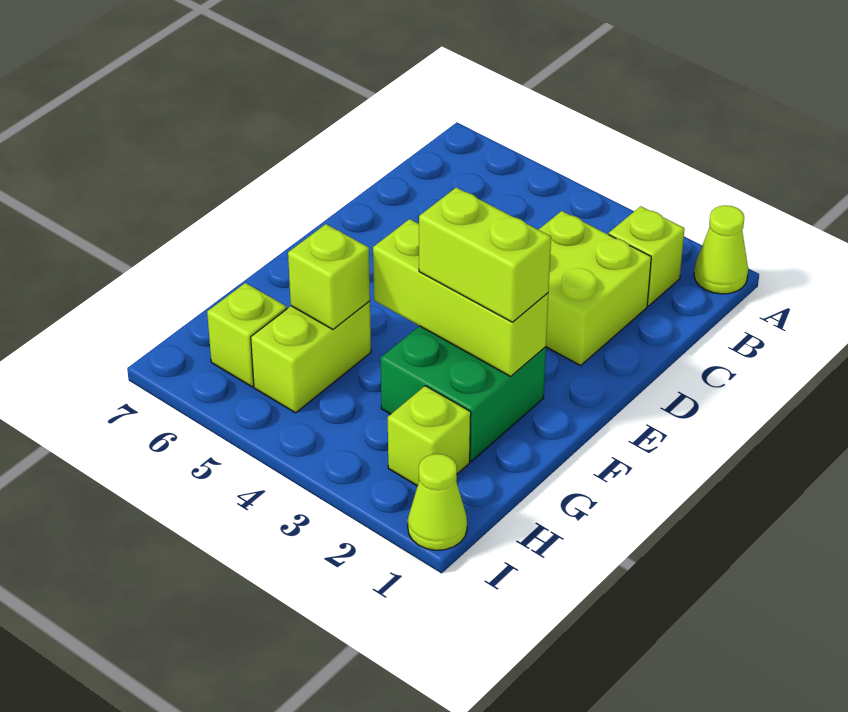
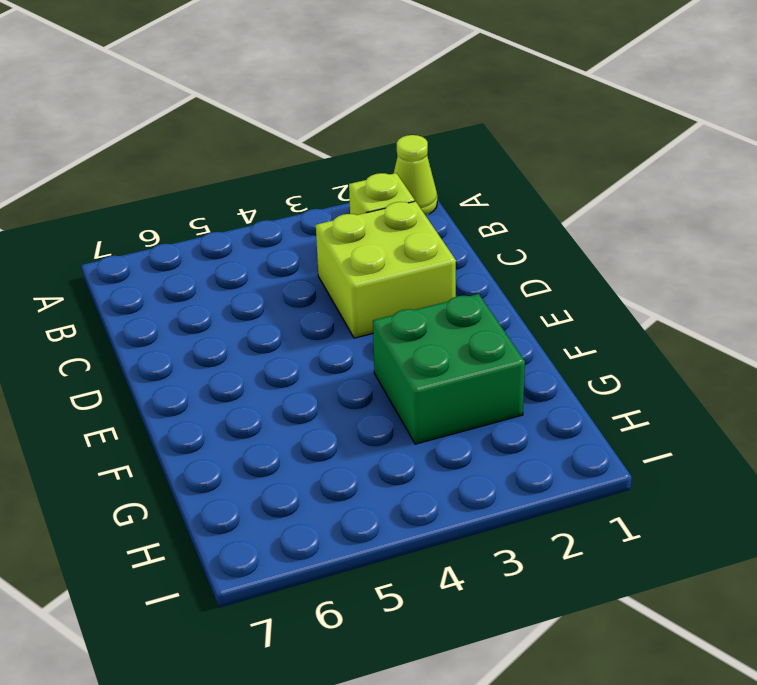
none -> lime brick G5:H5 level 1
none -> lime brick H2 level 1

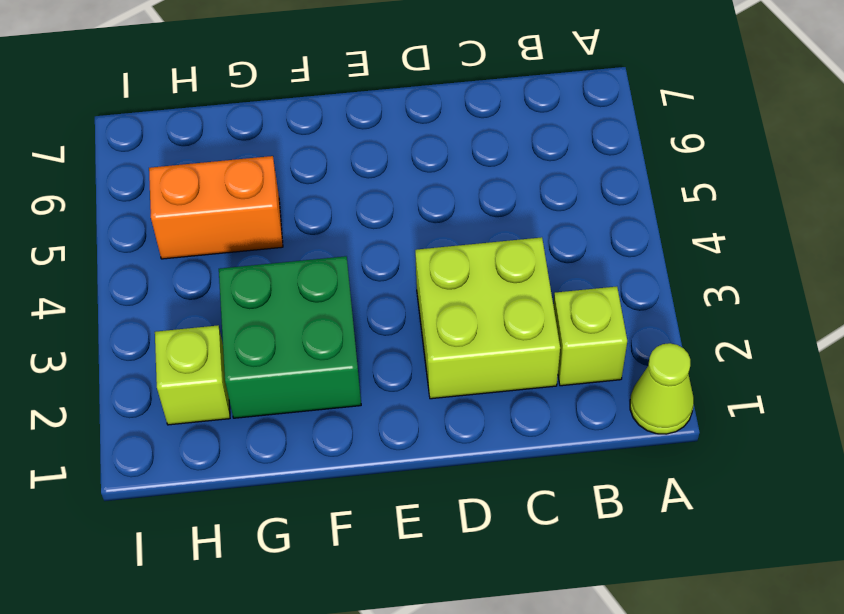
orange brick G5:H5 level 1 -> lime brick G5:H5 level 1
none -> lime brick H6 level 1
none -> lime cone I1 level 1

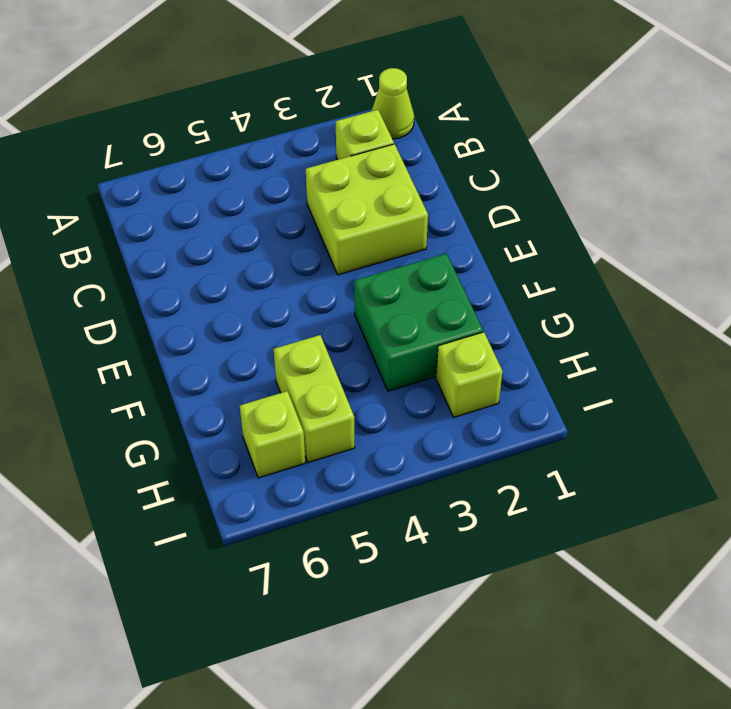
none -> lime cone I1 level 1
none -> lime brick F2:F4 level 2

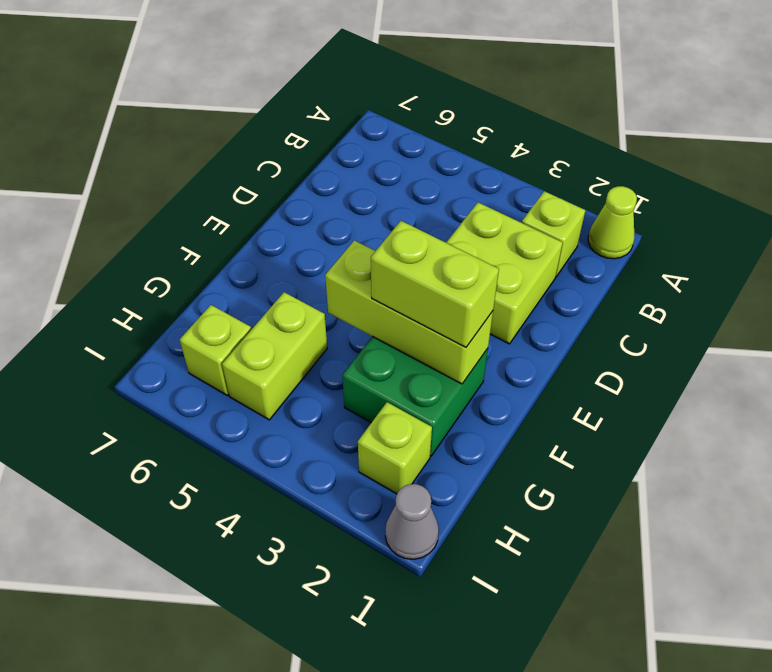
grey cone I1 level 1 -> lime cone I1 level 1
none -> lime brick G5 level 2

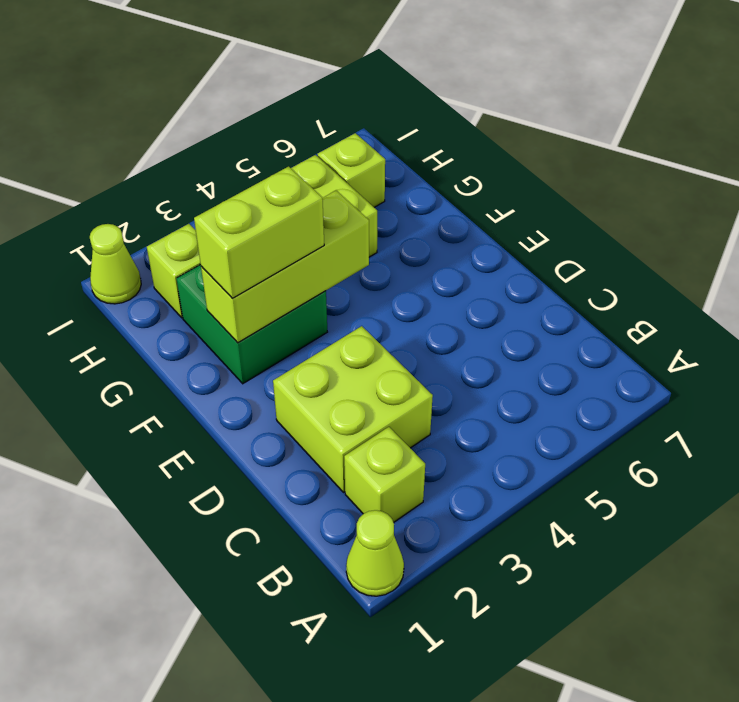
none -> lime brick G5 level 2

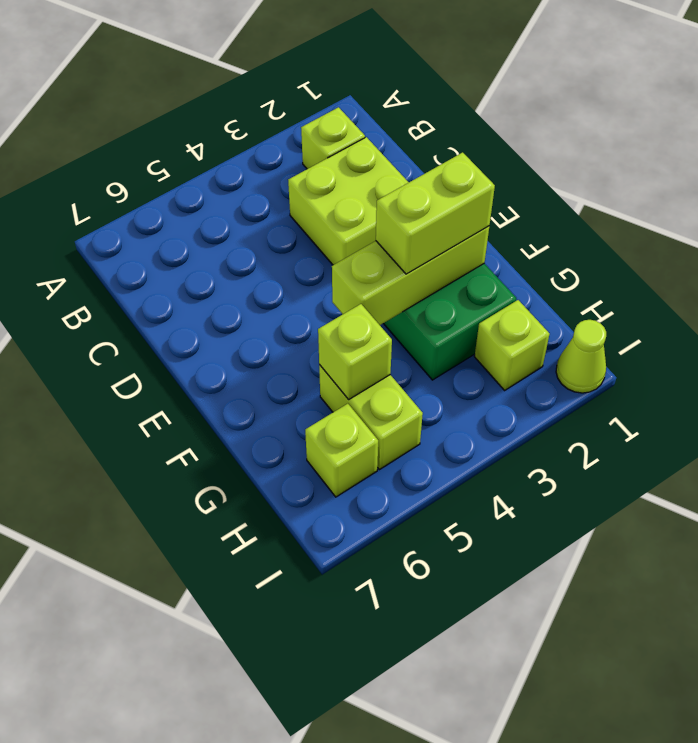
none -> lime cone A1 level 1

